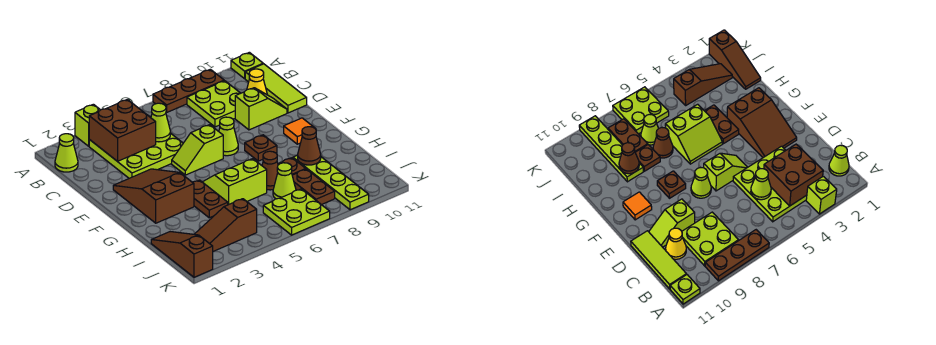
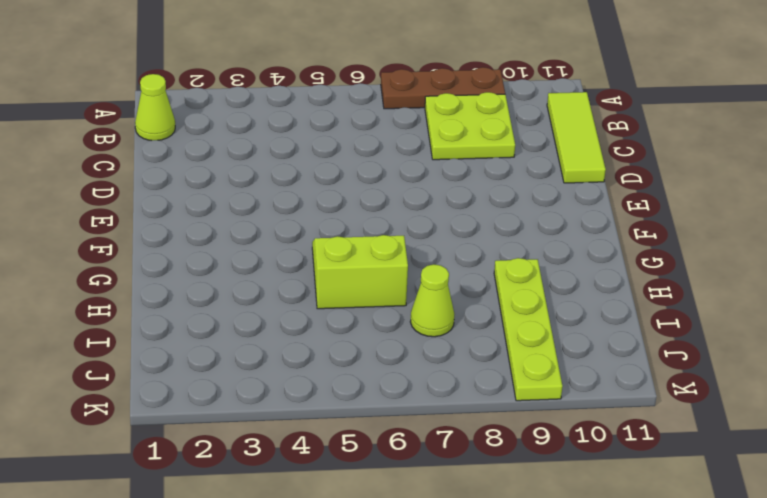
none -> lime brick A3 level 1
none -> lime plate A11 level 1
none -> lime plate B3:D5 level 1

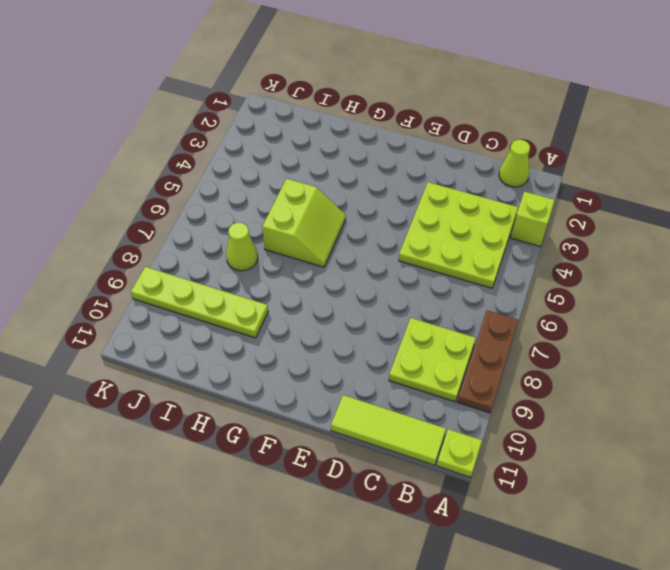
none -> yellow cone C10 level 1
none -> lime slope D9:D10 level 1 top 9
none -> brown slope E2:G3 level 1 top G

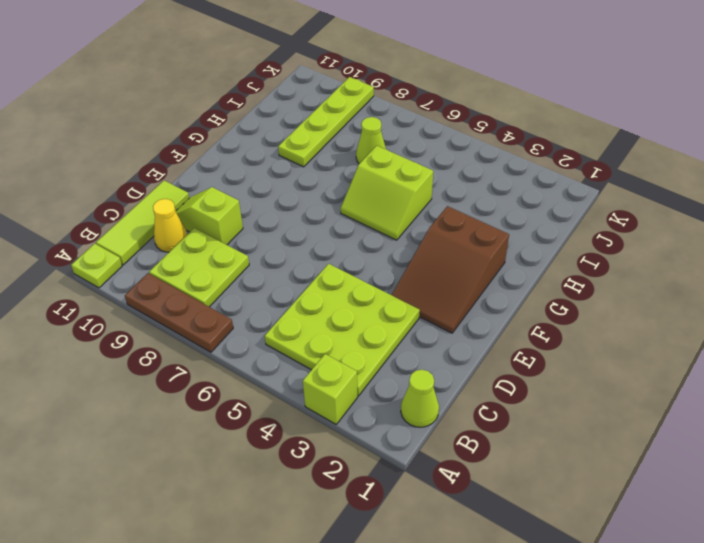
none -> lime slope E5:E6 level 1 top 6
none -> lime cone E7 level 1
none -> brown plate F8 level 1

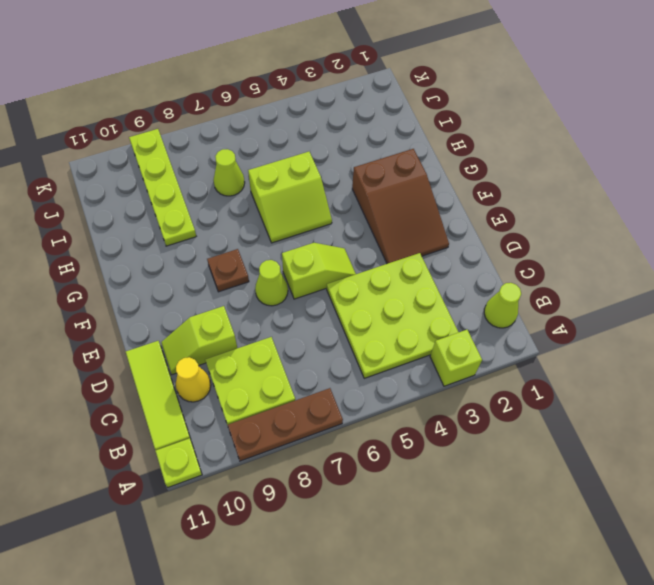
none -> orange tile F10 level 1
none -> brown plate G4:H4 level 1
none -> brown cone H7 level 1

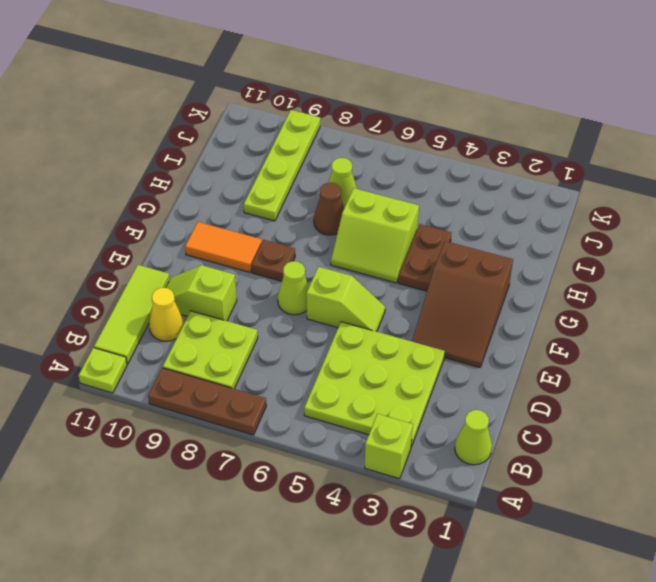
orange tile F9:F10 level 1 -> orange tile F10 level 1
none -> brown plate H8 level 1
none -> brown slope I1:K1 level 1 top K
none -> brown plate I8:J8 level 1

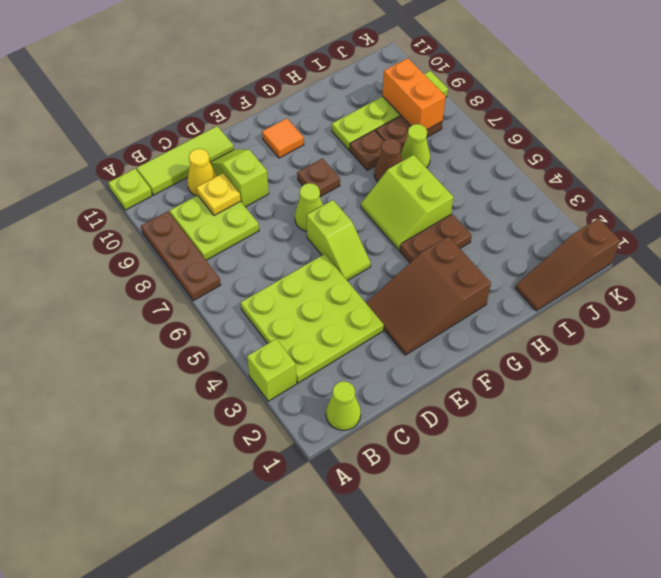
yellow plate C9 level 2 -> none
orange brick J8:J9 level 2 -> none
none -> brown slope J2:J4 level 1 top 4
none -> lime plate J6:K7 level 1
none -> brown brick B3:C4 level 2

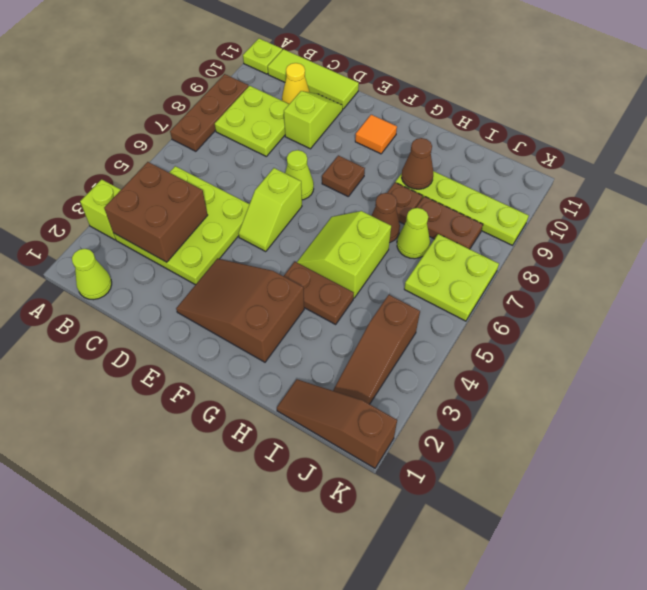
none -> lime cone C5 level 2

